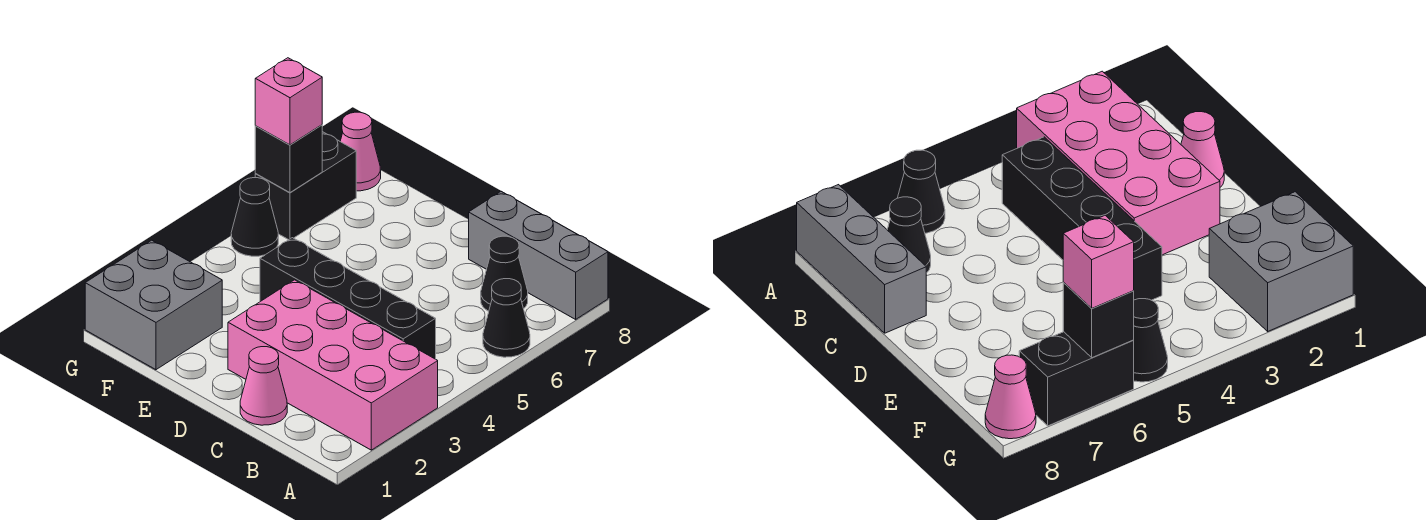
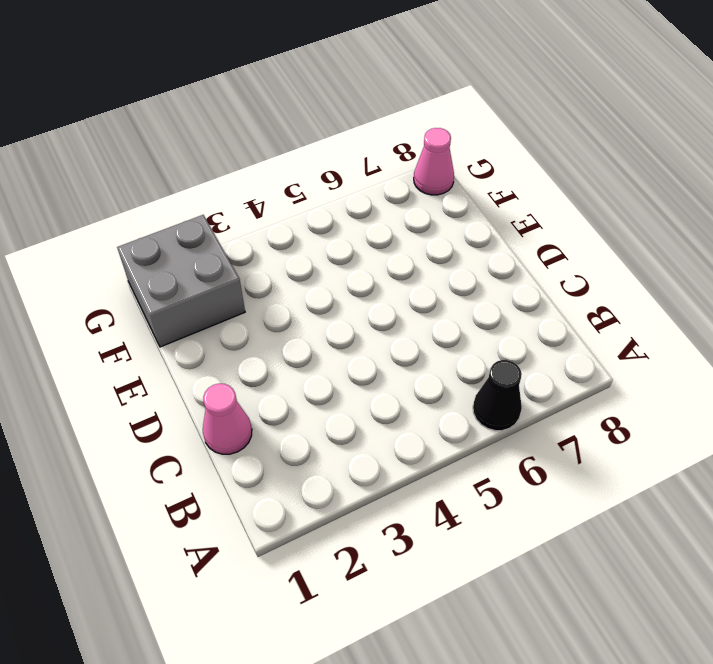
none -> pink brick A2:D3 level 1
none -> grey brick A8:C8 level 1
none -> black brick B4:E4 level 1

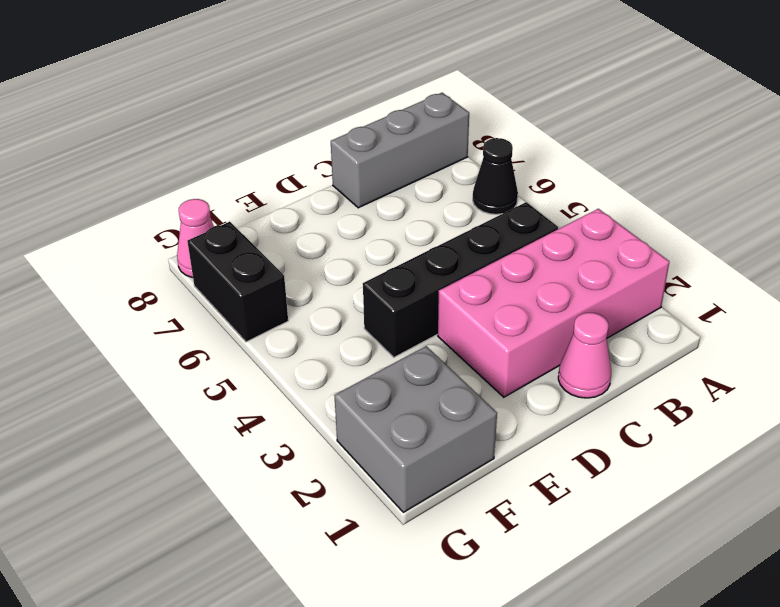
none -> black cone B7 level 1
none -> black cone G5 level 1
none -> black brick G6 level 2

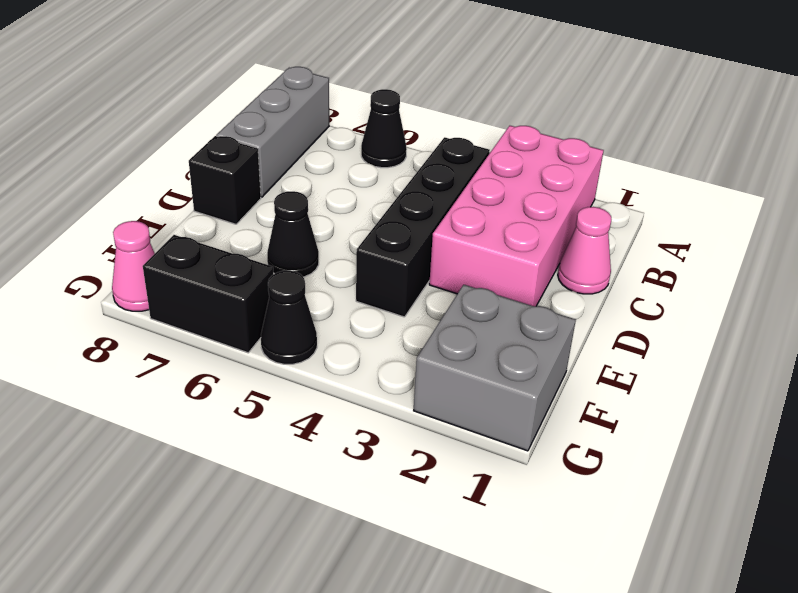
black brick D8 level 1 -> black brick G6 level 2
black cone E6 level 1 -> black cone B7 level 1
none -> pink brick G6 level 3

